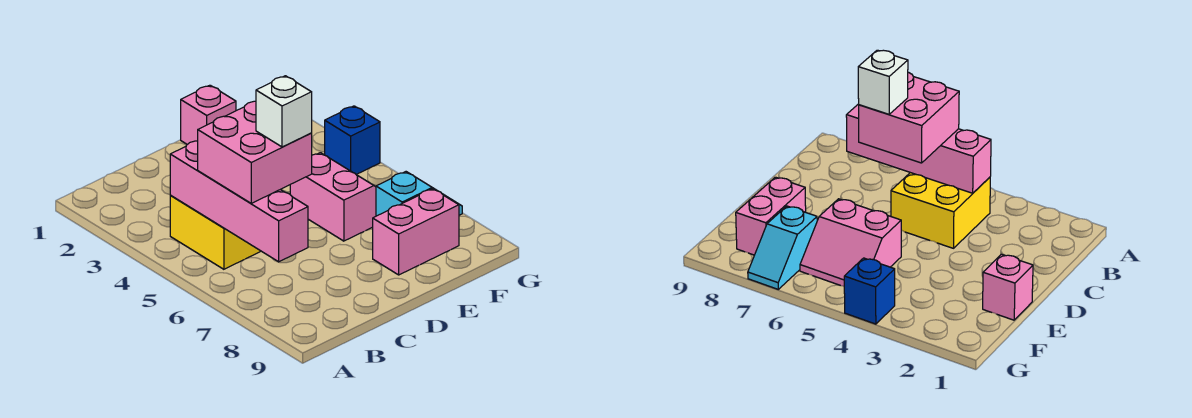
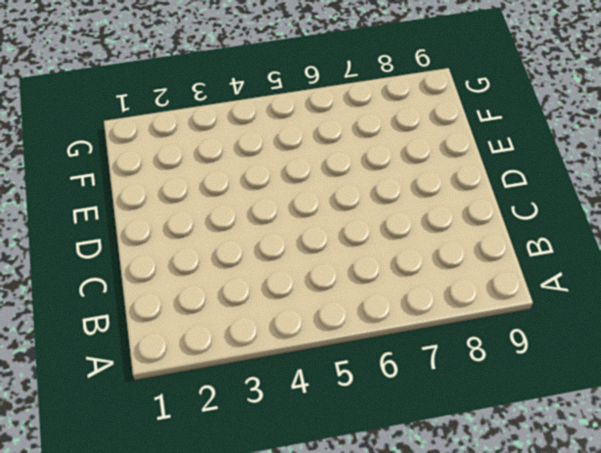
none -> yellow brick B4:C5 level 1
none -> pink brick E1 level 1

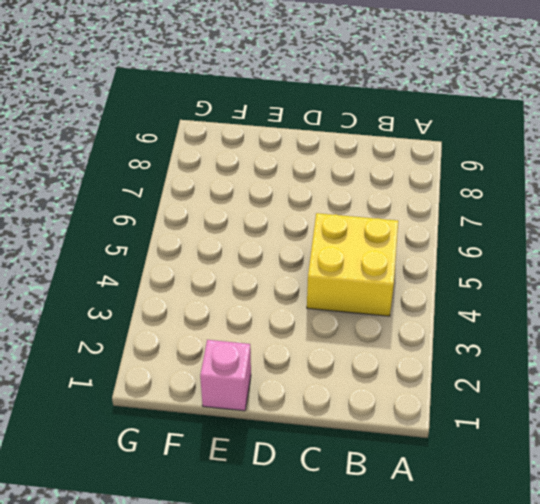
none -> pink slope E5:F6 level 1 top E
none -> pink brick E8:F8 level 1

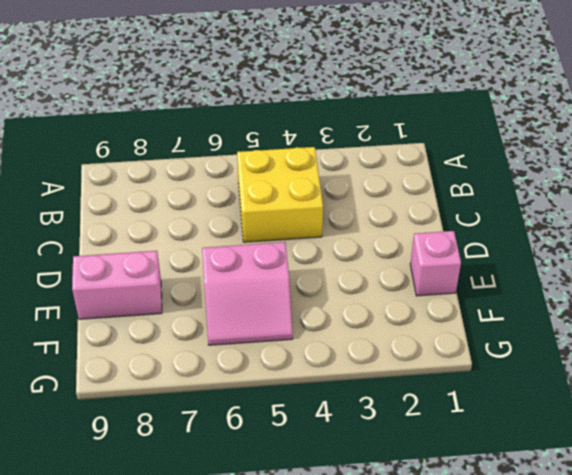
pink brick E8:E9 level 1 -> pink brick E8:F8 level 1
none -> cyan slope F7:G7 level 1 top F
none -> blue brick G4 level 1

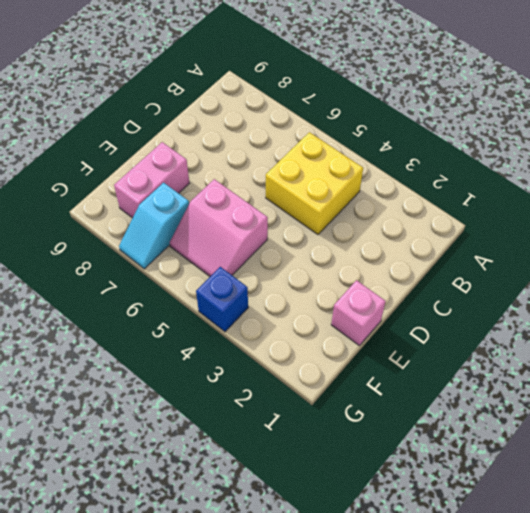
none -> pink brick B4:B7 level 2
none -> pink brick B5:C6 level 3

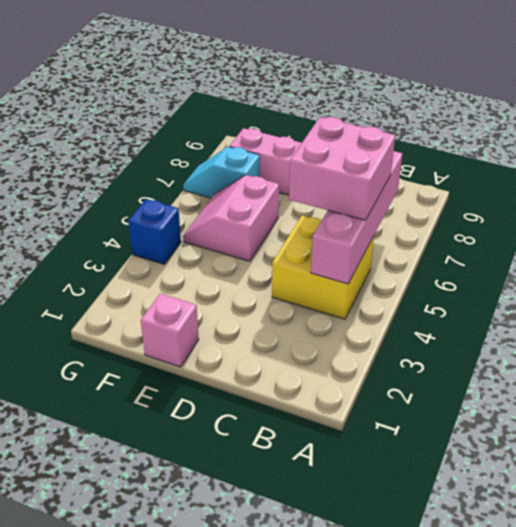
none -> white brick C6 level 4

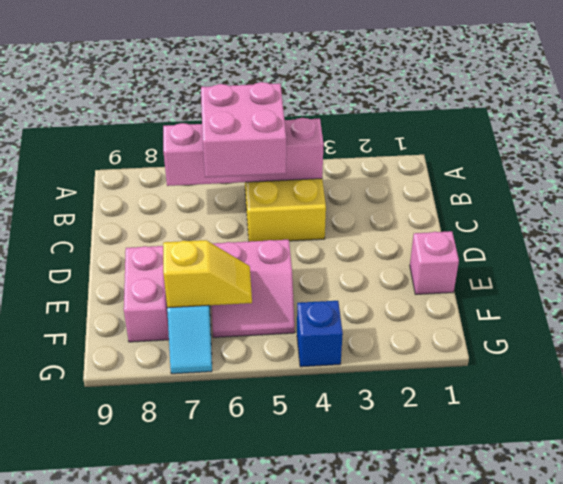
yellow slope F6:F7 level 2 top 7 -> none
none -> white brick C6 level 4

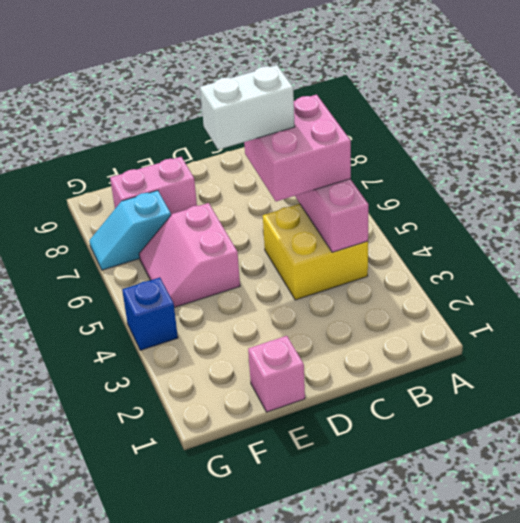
white brick C6:D6 level 4 -> white brick C6 level 4

